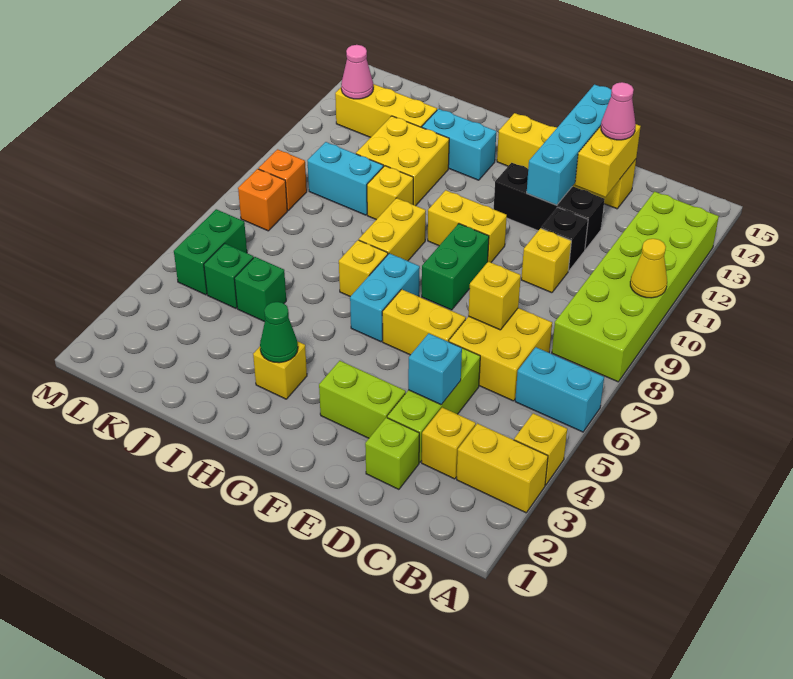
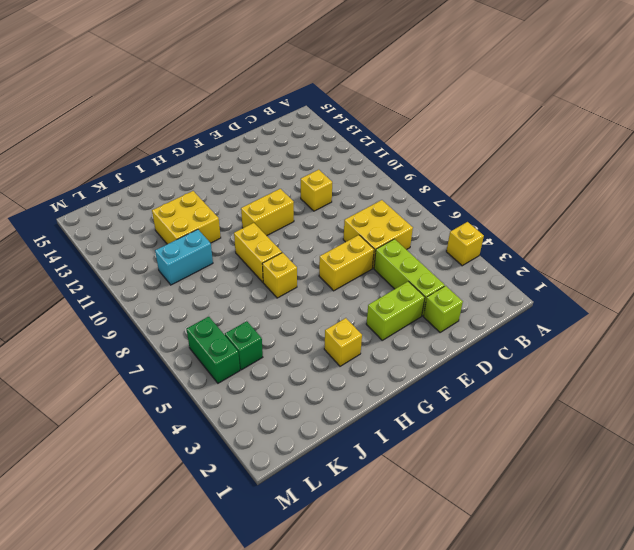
none -> yellow brick A3:B3 level 1
none -> cyan brick A6:B6 level 1
none -> lime brick A8:B13 level 1
none -> yellow brick C3 level 1

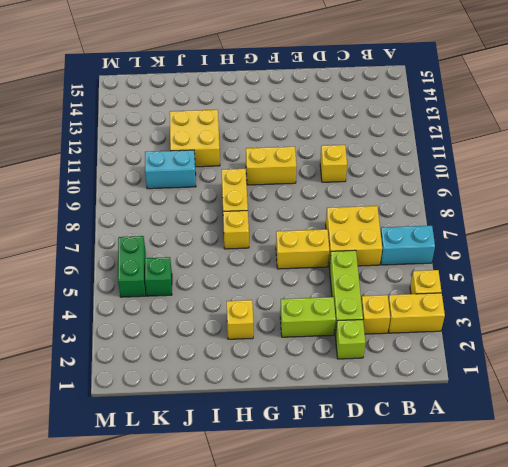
none -> lime brick A8:B13 level 1
none -> black brick D11 level 1
none -> black brick D12:F12 level 1
none -> yellow brick D14:G14 level 1

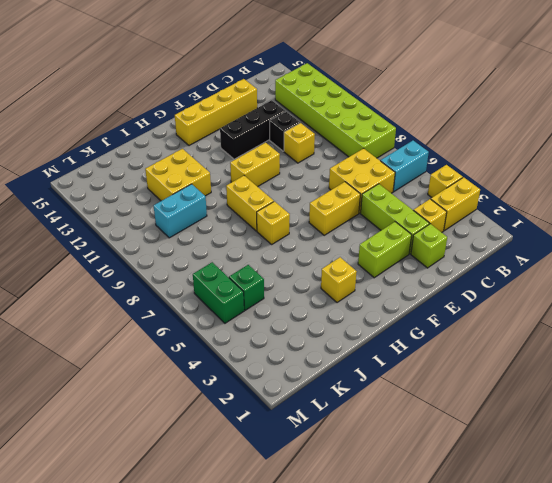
none -> green brick F8:F9 level 1
none -> cyan brick G6:G7 level 1
none -> cyan brick H13:I13 level 1
none -> yellow brick I10 level 1

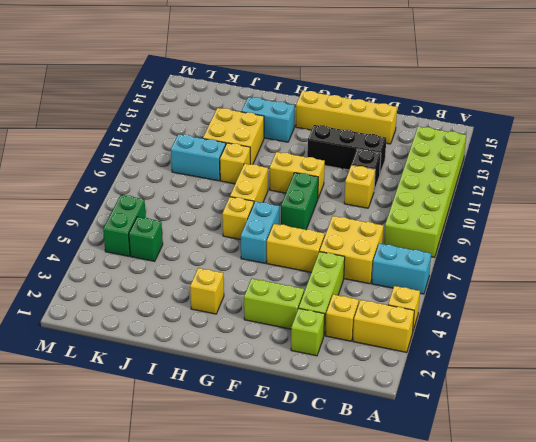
none -> green brick J5 level 1
none -> yellow brick J13:L13 level 1
none -> orange brick L8 level 1
none -> orange brick L9 level 1

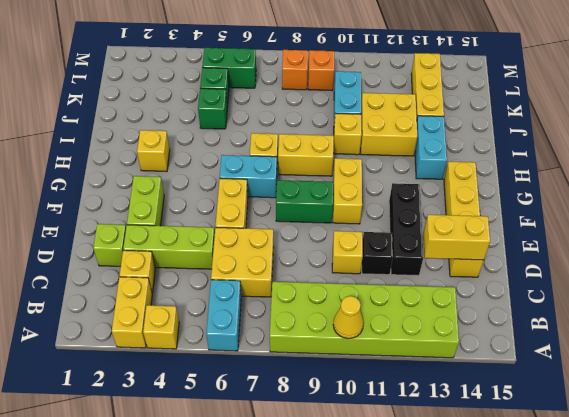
none -> cyan brick D4 level 2
none -> yellow brick D7 level 2
none -> cyan brick E12:E15 level 2
none -> green cone H3 level 2

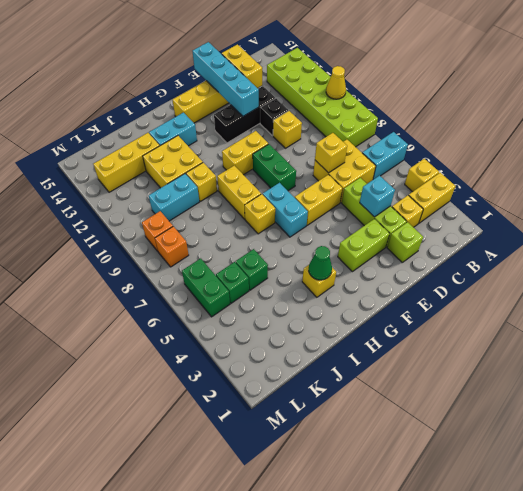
none -> pink cone L13 level 2
none -> pink cone D14 level 3

